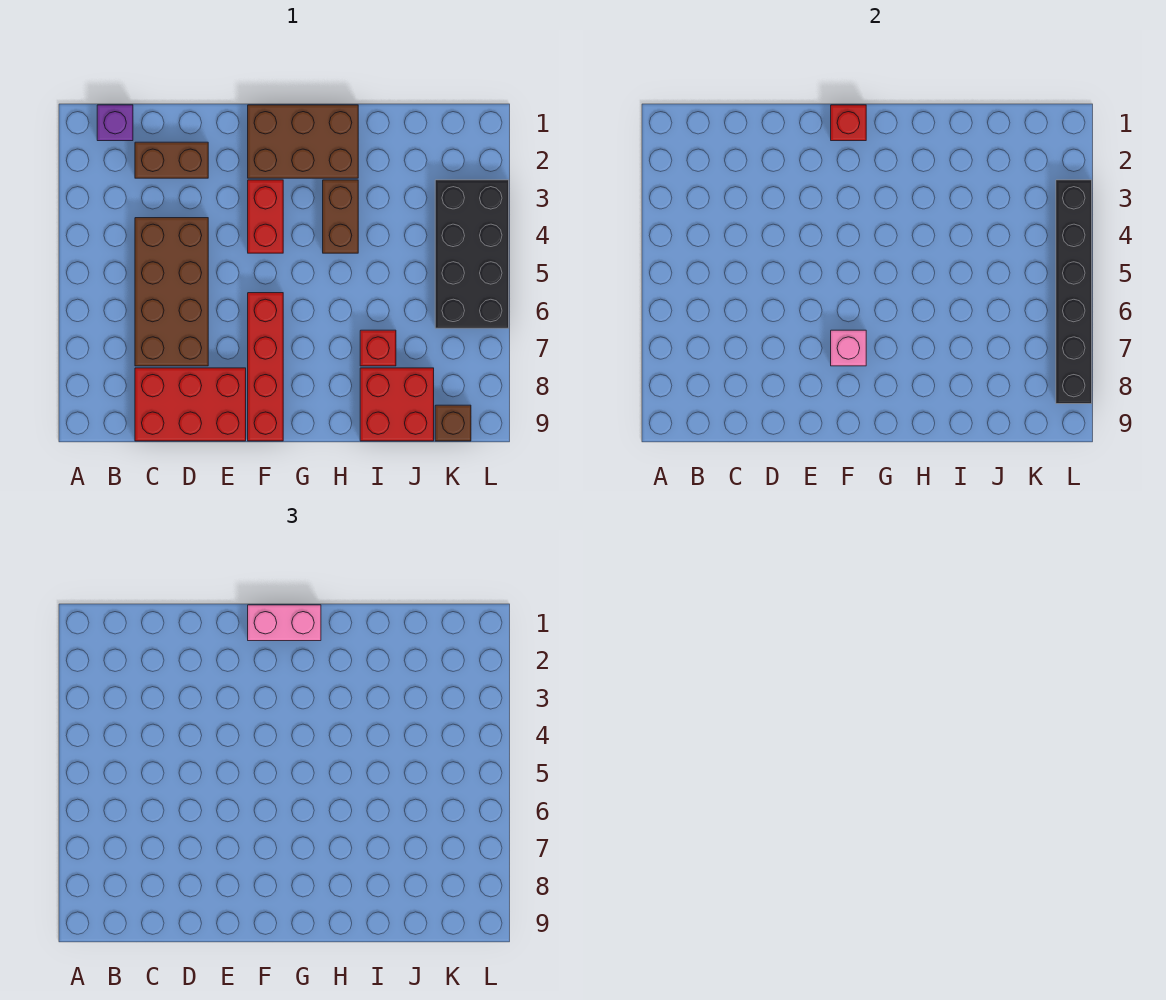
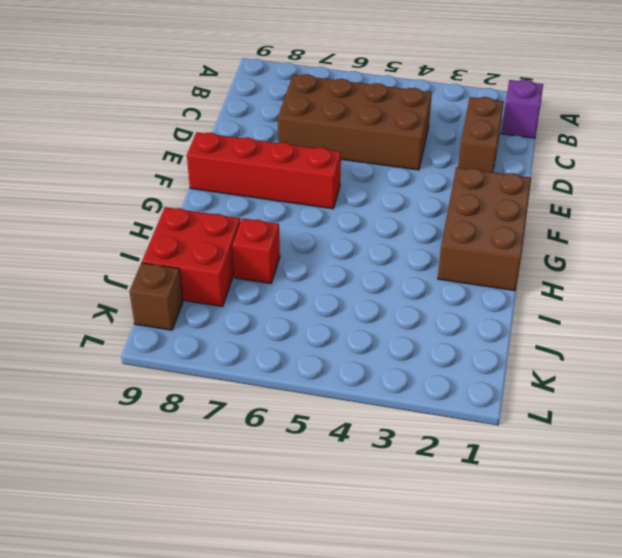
none -> red brick C8:E9 level 1
none -> red brick F3:F4 level 1
none -> brown brick H3:H4 level 1

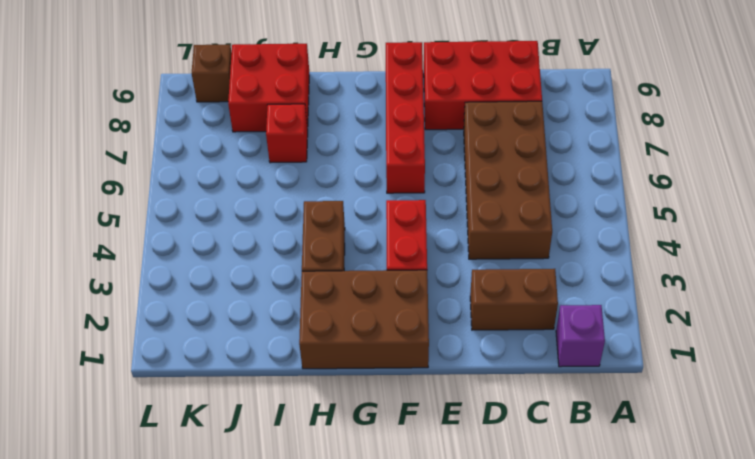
none -> black brick K3:L6 level 1
none -> red brick F1 level 2
none -> pink brick F7 level 2

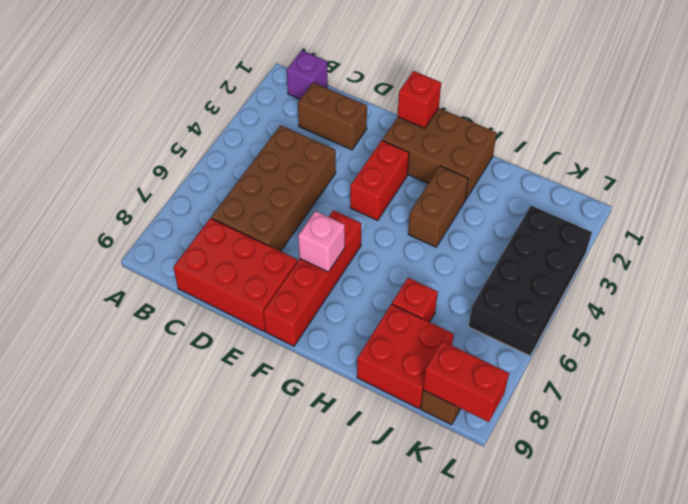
red brick K9:L9 level 2 -> none
none -> black brick L3:L8 level 2
none -> pink brick F1:G1 level 3

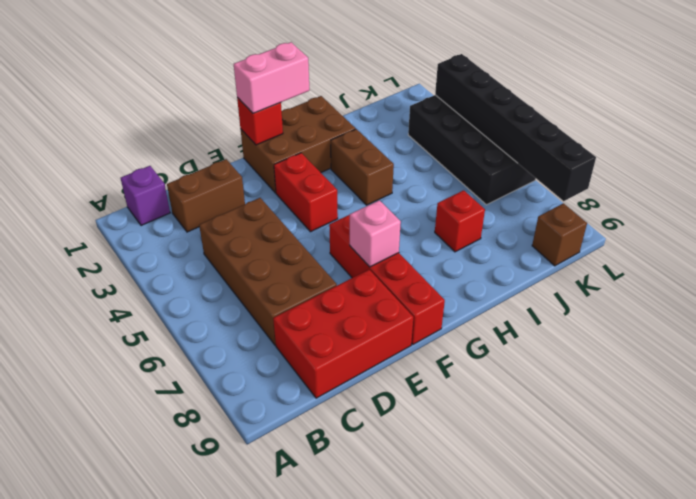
none -> red brick I8:J9 level 1

